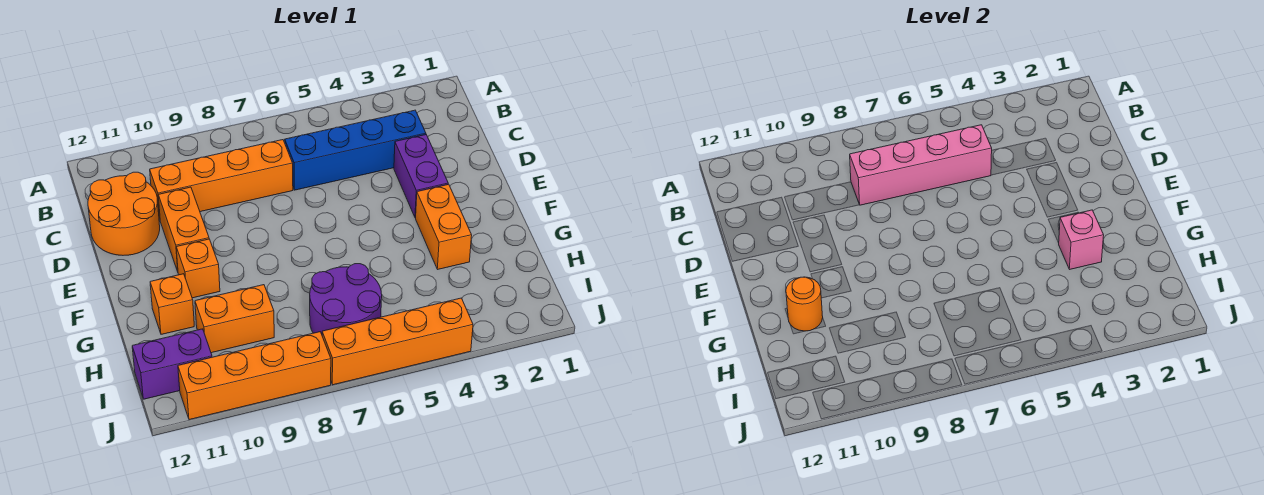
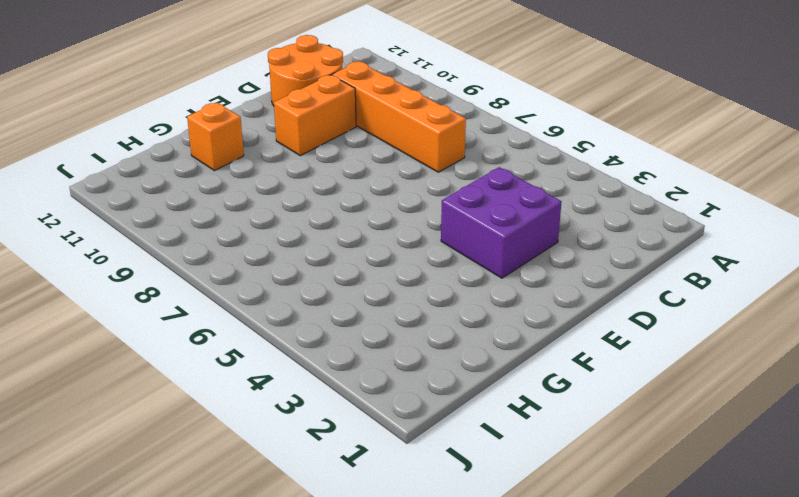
purple brick D3:E4 level 1 -> purple brick D3:E3 level 1
none -> blue brick C3:C6 level 1
none -> orange brick F3:G3 level 1
none -> orange brick F10 level 1

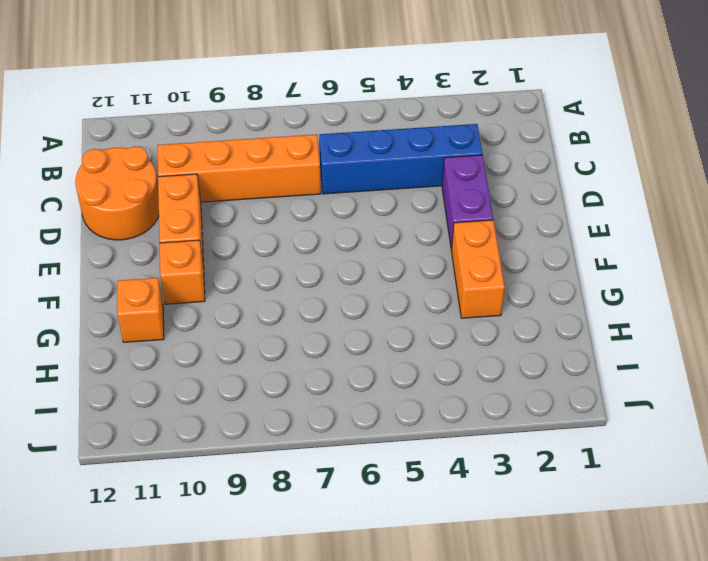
none -> purple round brick H6:I7 level 1
none -> orange brick H9:H10 level 1
none -> purple brick I11:I12 level 1

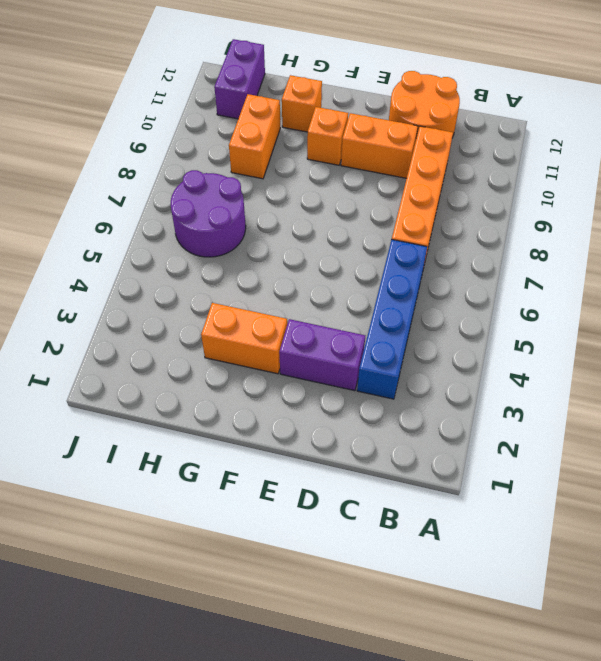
none -> orange brick J4:J7 level 1
none -> orange brick J8:J11 level 1
none -> pink brick C5:C8 level 2

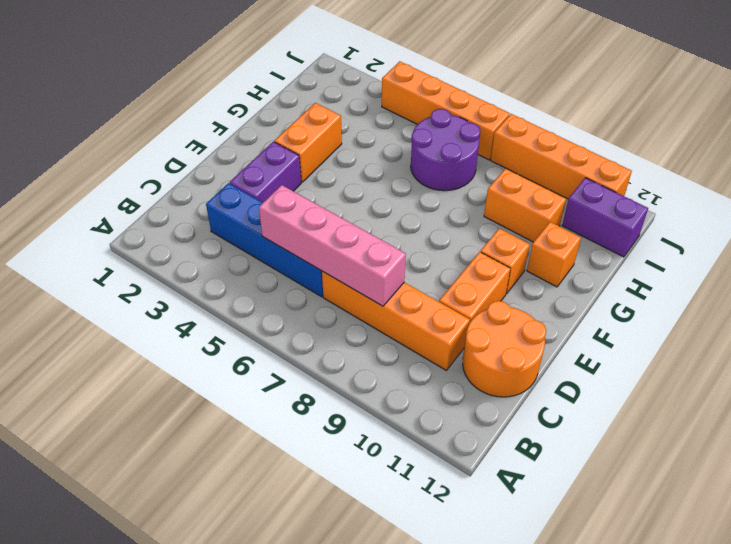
none -> pink brick G3 level 2
none -> orange round brick G11 level 2

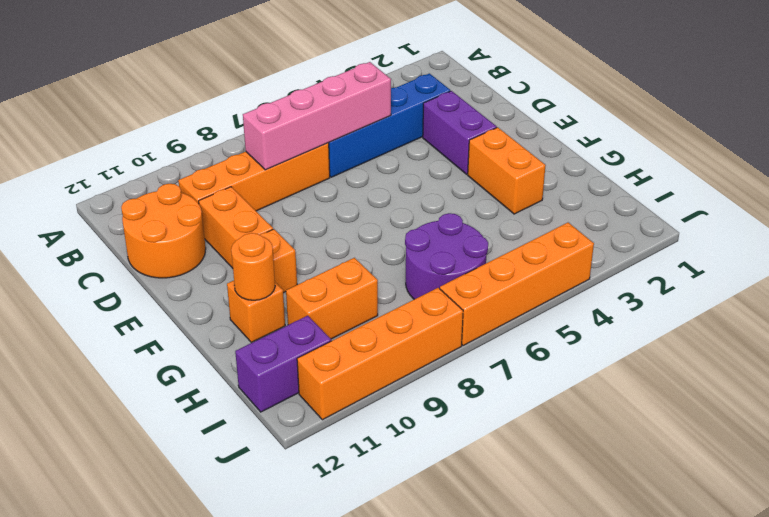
none -> pink brick G3 level 2

